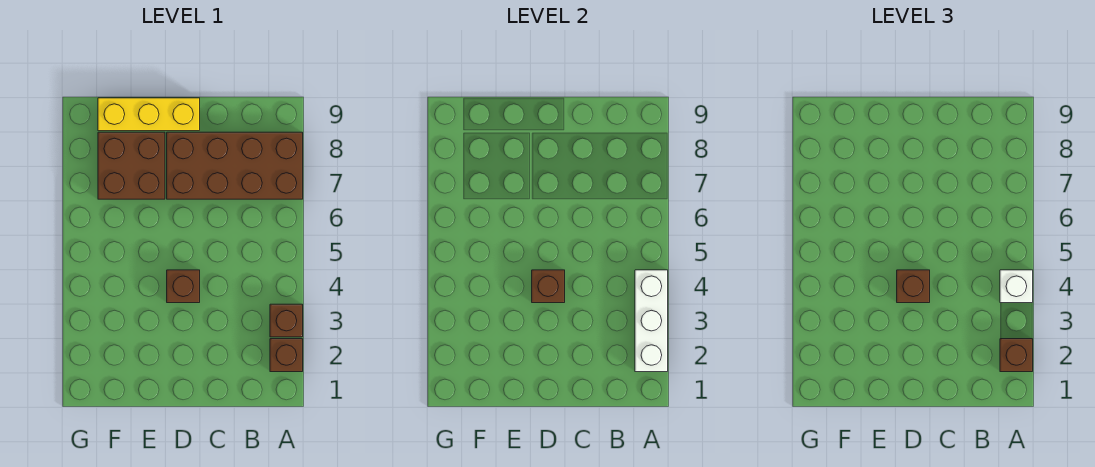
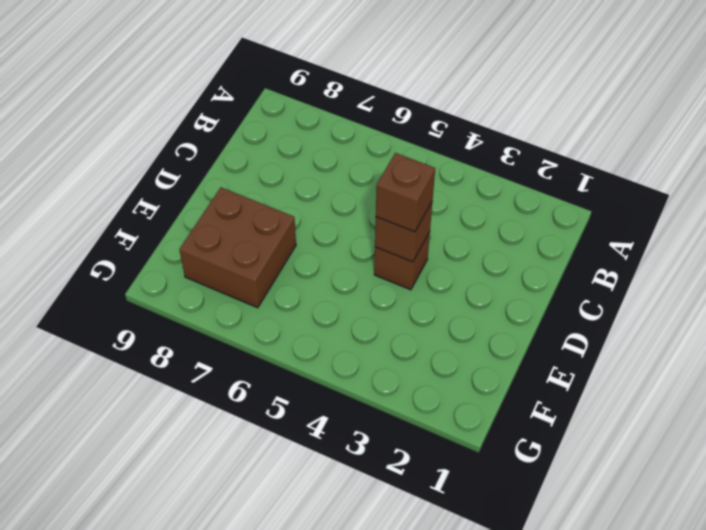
none -> brown brick A2 level 1
none -> brown brick A3 level 1

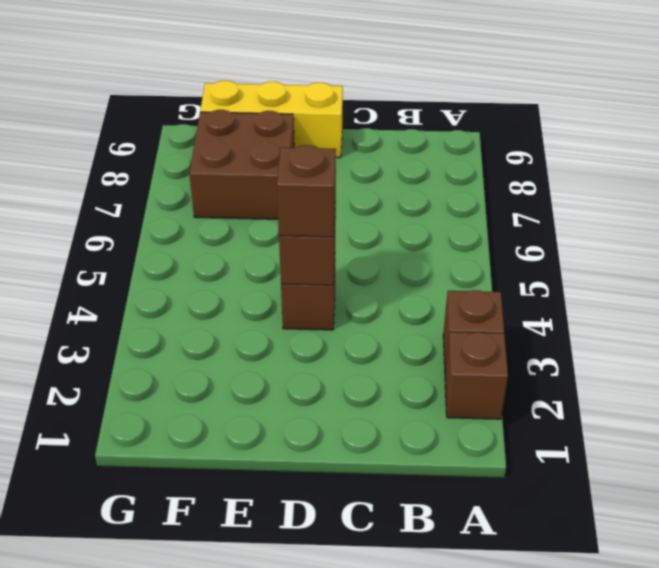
none -> brown brick A7:D8 level 1
none -> white brick A2:A4 level 2

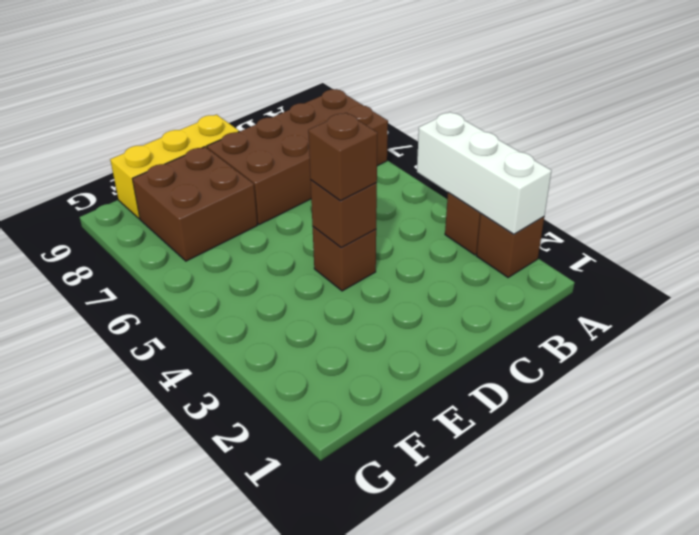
none -> brown brick A2 level 3
none -> white brick A4 level 3

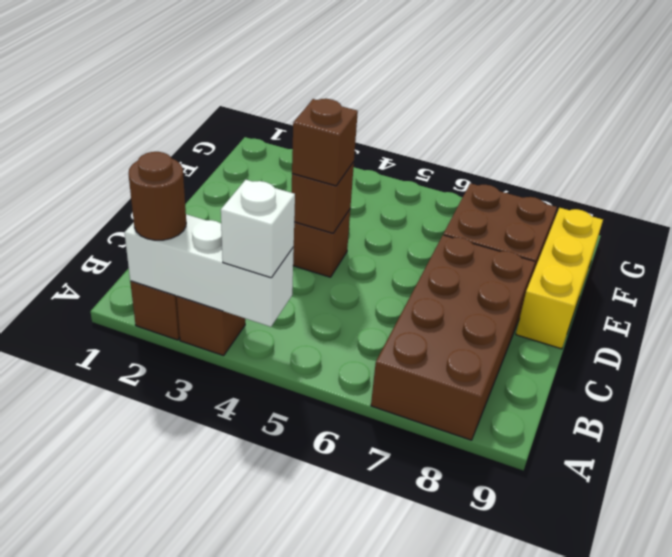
brown round brick A2 level 3 -> brown brick A2 level 3

